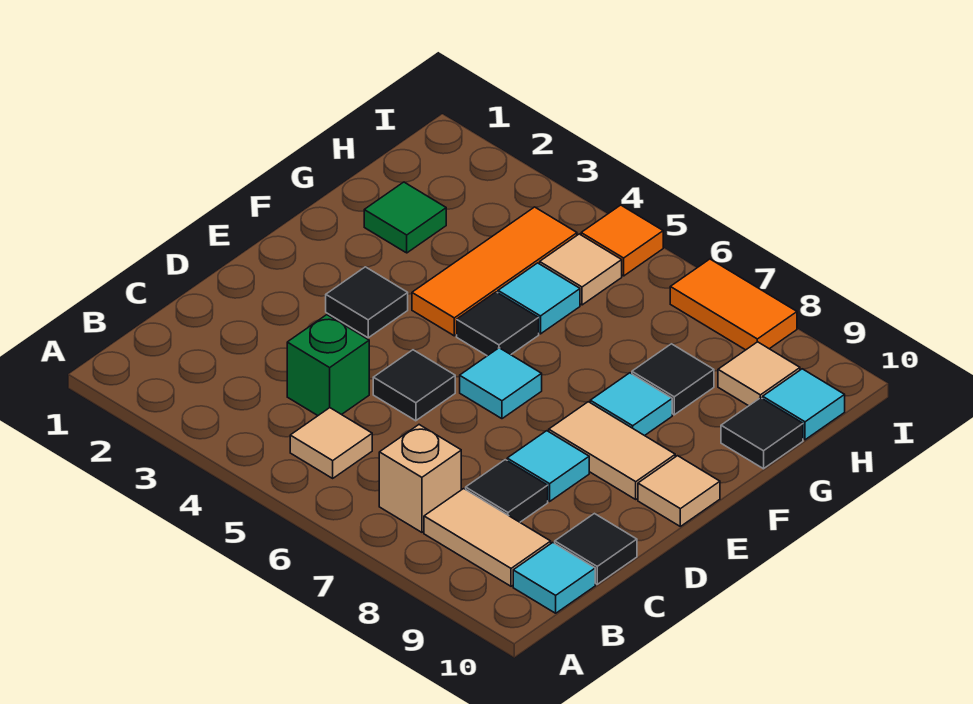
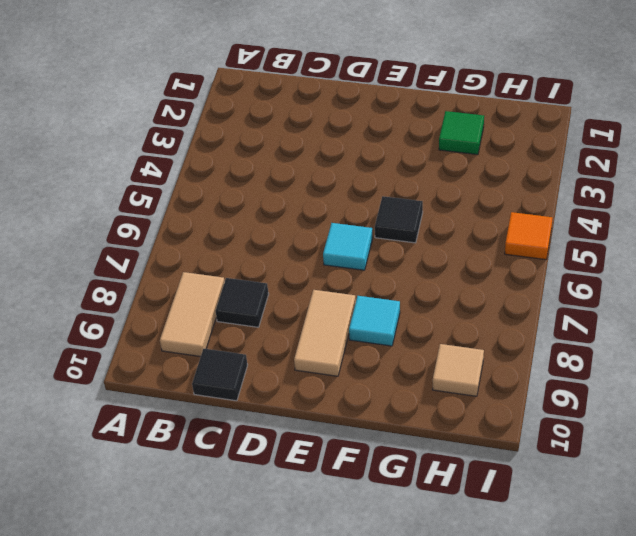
none -> tan tile B5 level 1
none -> tan brick B7 level 1
none -> cyan tile B10 level 1

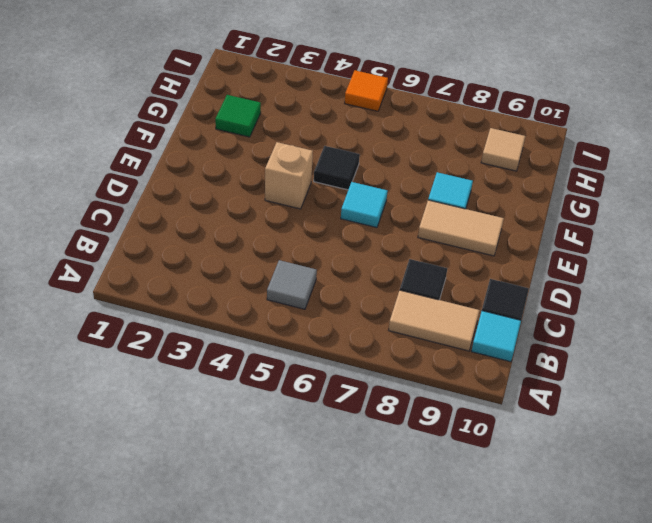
grey tile B5 level 1 -> tan tile B5 level 1
tan brick E4 level 1 -> tan brick B7 level 1
none -> green brick C4 level 1
none -> black tile D5 level 1
none -> cyan tile D8 level 1

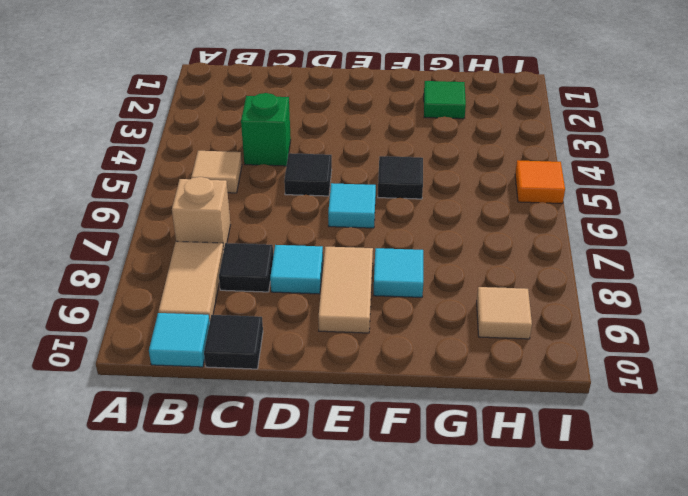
none -> black tile E3 level 1
none -> tan tile E10 level 1
none -> orange tile F4:H4 level 1

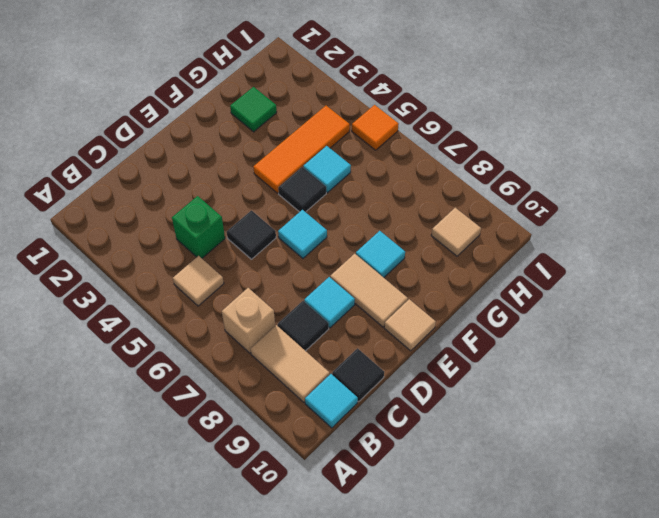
none -> black tile E3 level 1
none -> black tile G8 level 1
none -> black tile G10 level 1

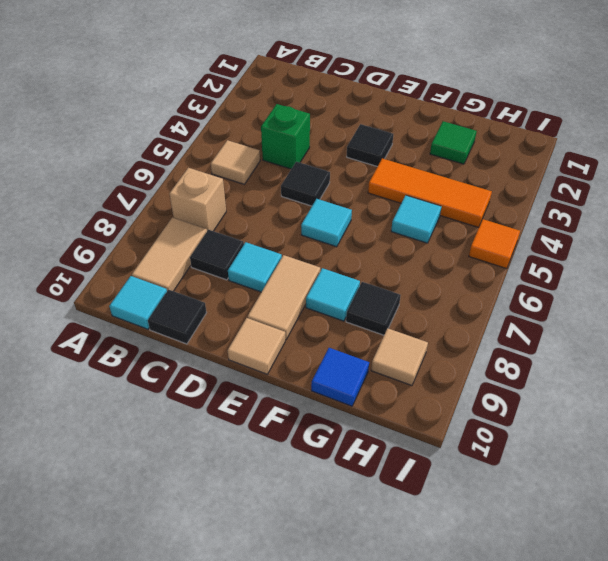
blue tile G10 level 1 -> black tile G10 level 1
none -> black tile F5 level 1
none -> tan tile H5 level 1
none -> cyan tile H10 level 1

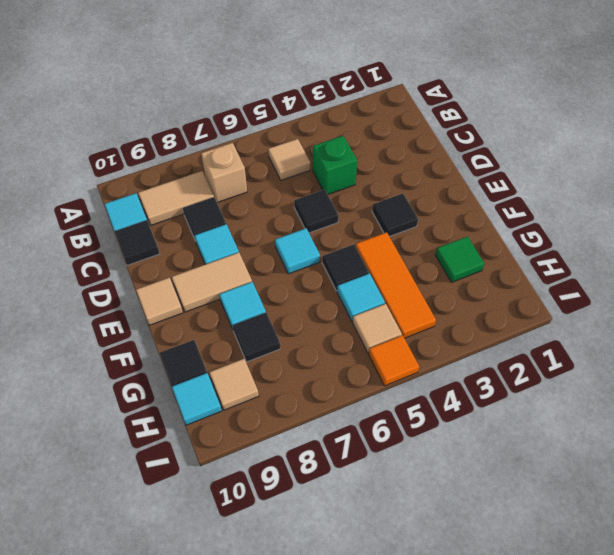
none -> orange tile I7:I8 level 1

